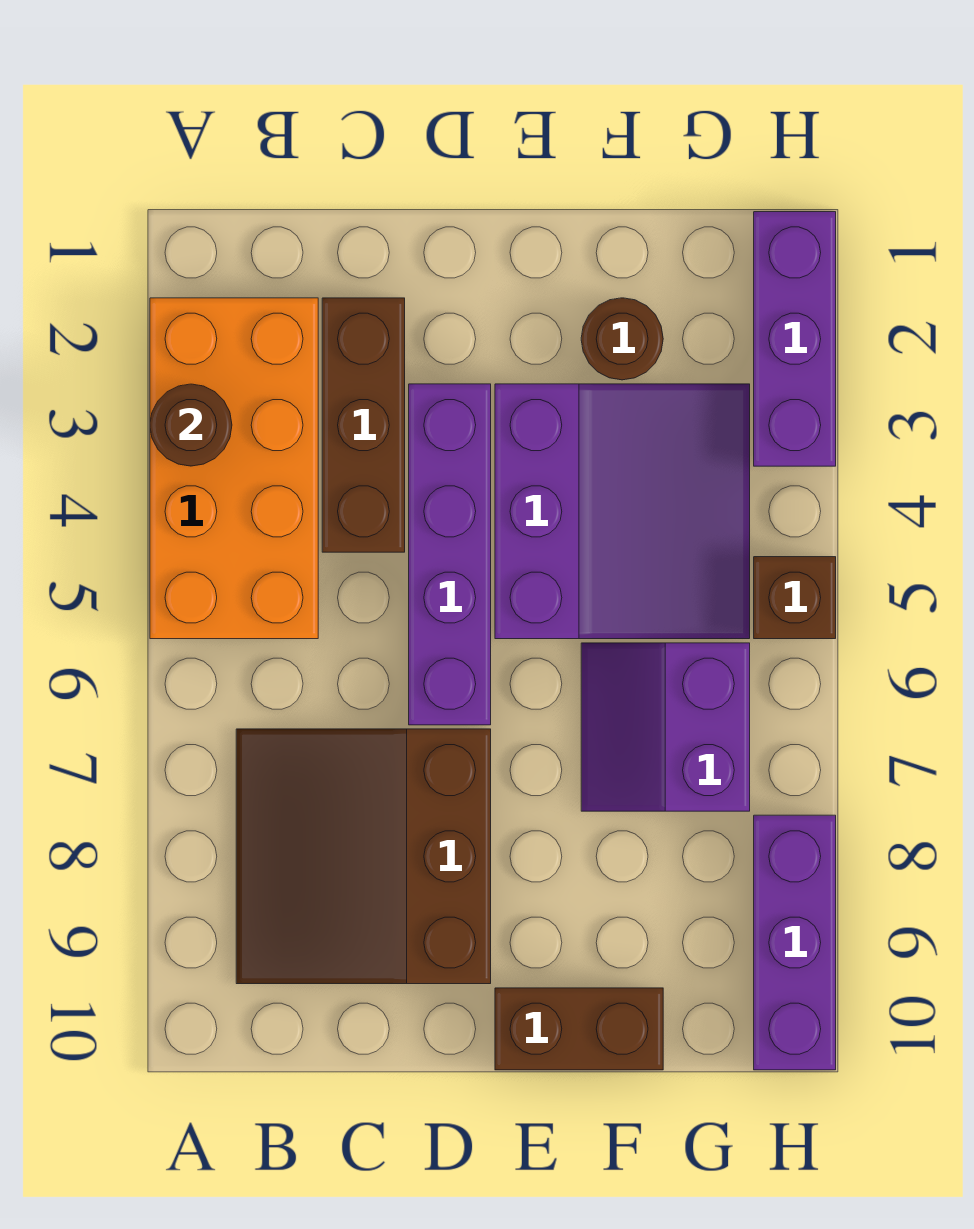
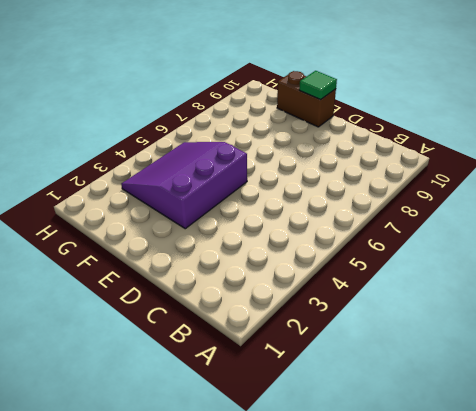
green tile E10 level 2 -> none
none -> orange brick A2:B5 level 1
none -> brown slope B7:D9 level 1 top D
none -> brown brick C2:C4 level 1

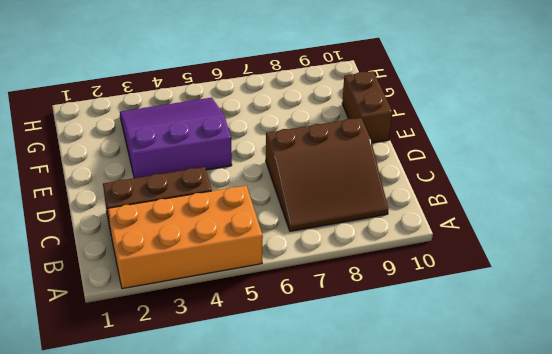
none -> purple brick D3:D6 level 1
none -> brown round brick F2 level 1
none -> purple slope F6:G7 level 1 top G

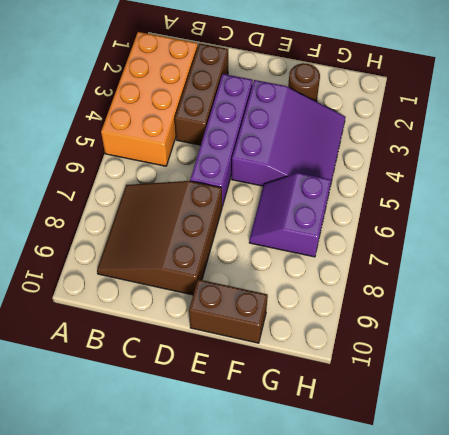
none -> purple brick H1:H3 level 1
none -> brown brick H5 level 1
none -> purple brick H8:H10 level 1

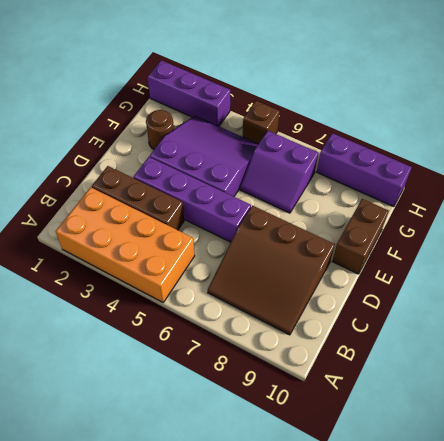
none -> brown round brick A3 level 2

